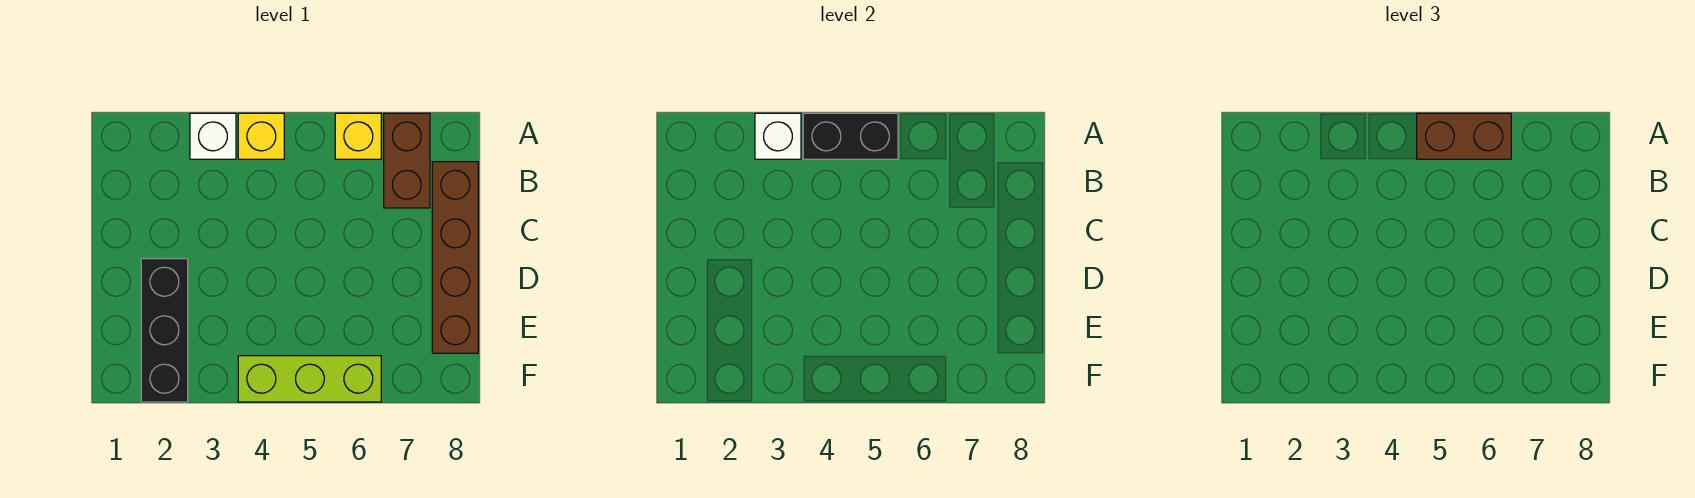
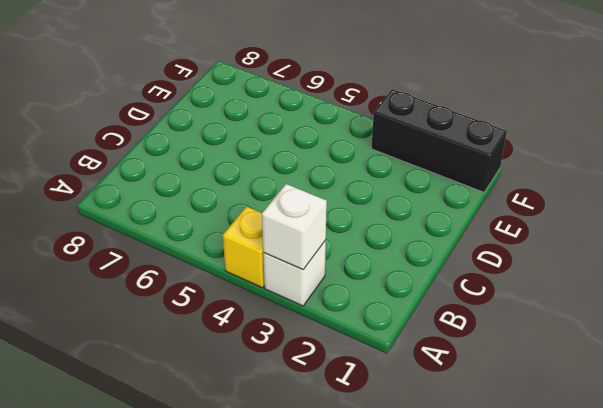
black brick F1:F3 level 1 -> black brick D2:F2 level 1
none -> yellow brick A6 level 1
none -> brown brick A7:B7 level 1

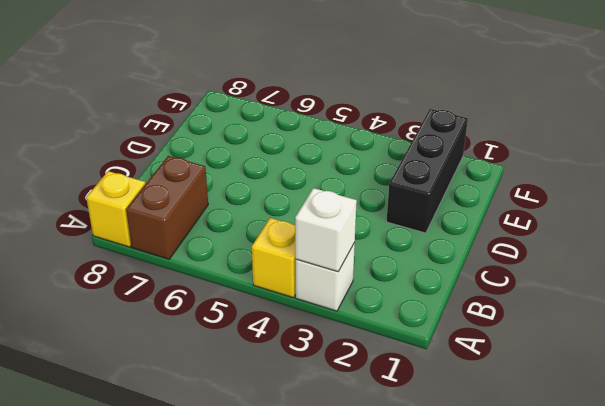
yellow brick A8 level 1 -> yellow brick A6 level 1
none -> brown brick B8:E8 level 1
none -> lime brick F4:F6 level 1

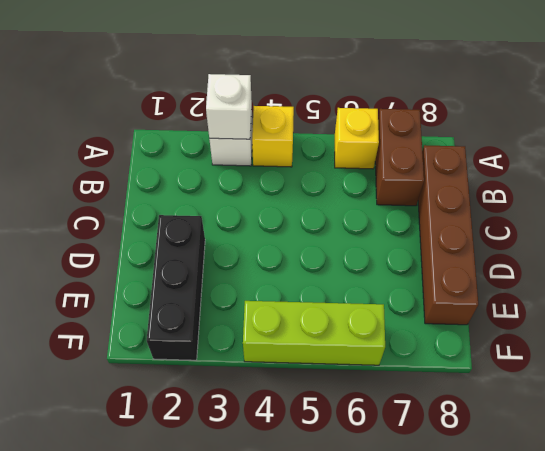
none -> black brick A4:A5 level 2
none -> brown brick A5:A6 level 3

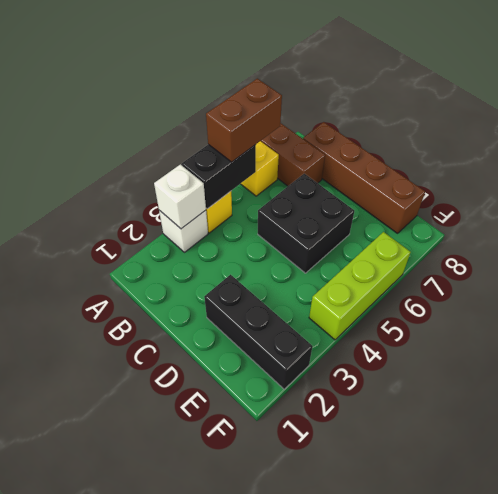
black brick C5:D6 level 1 -> none

